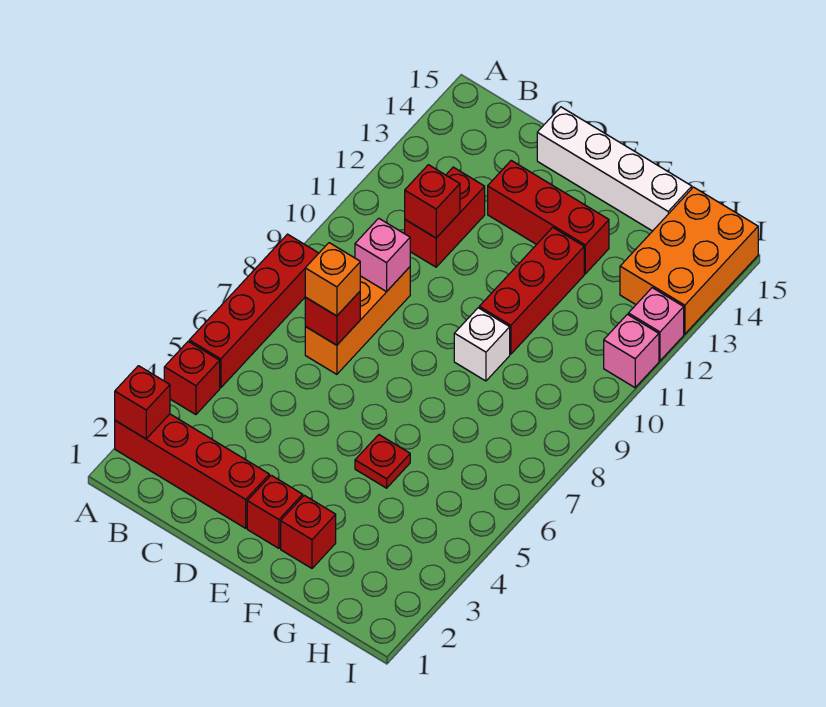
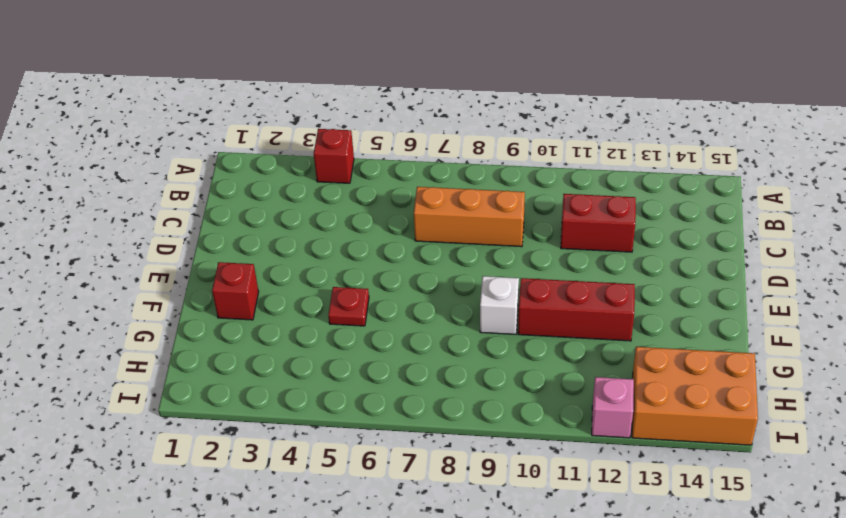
none -> red brick A2:D2 level 1
none -> red brick A5:A8 level 1
none -> red brick D13:F13 level 1

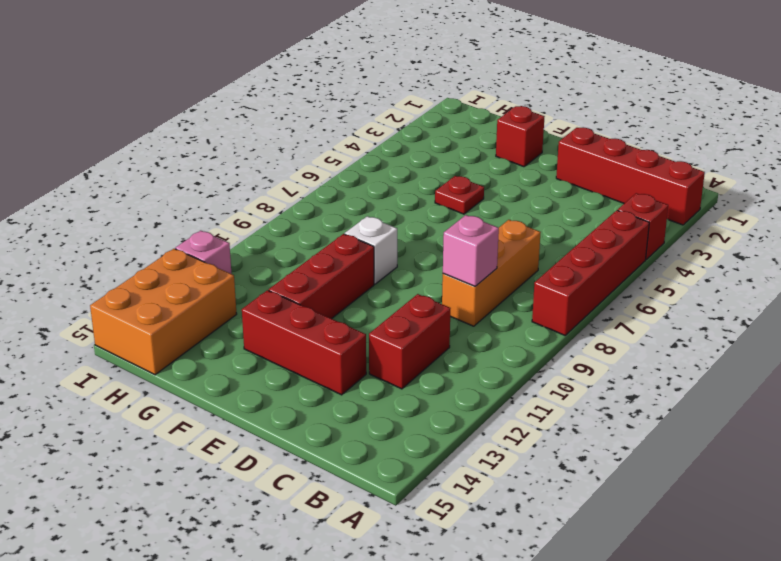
none -> white brick D15:G15 level 1
none -> red brick E2 level 1
none -> pink brick I11 level 1

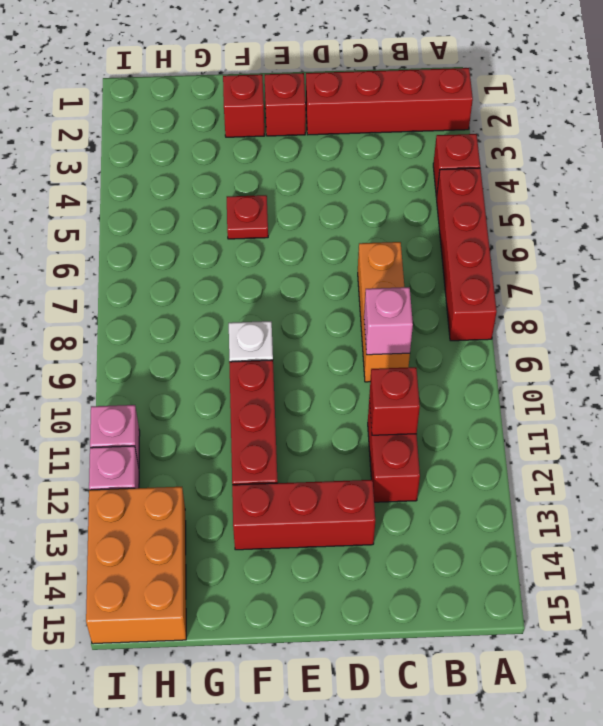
none -> white brick D15:G15 level 1
none -> red brick A2 level 2
none -> red brick C7 level 2

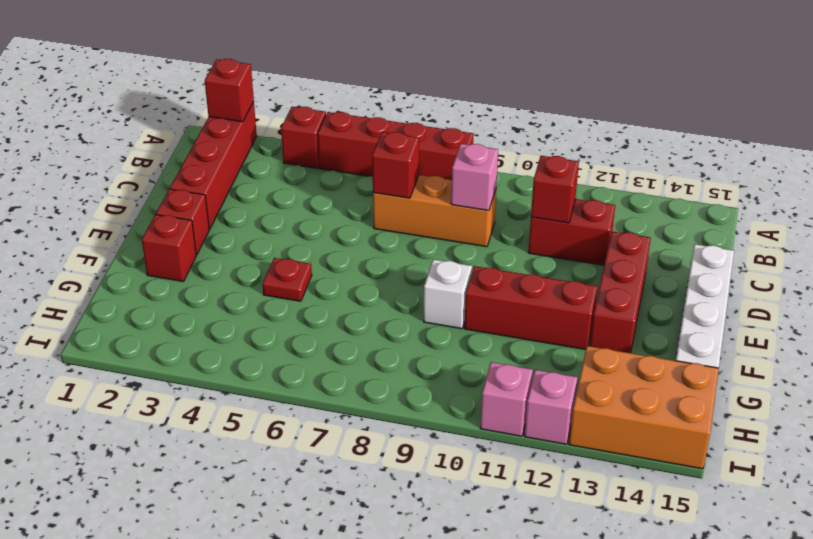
none -> orange brick C7 level 3

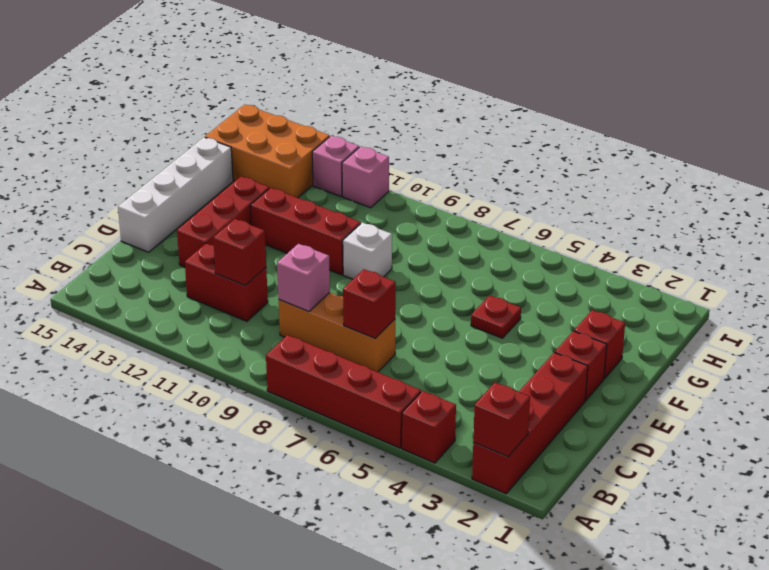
none -> orange brick C7 level 3

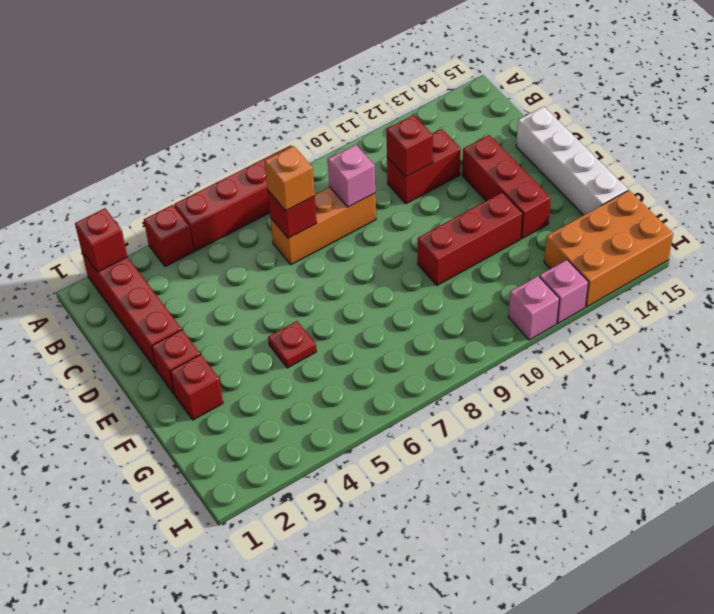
none -> white brick F9 level 1

